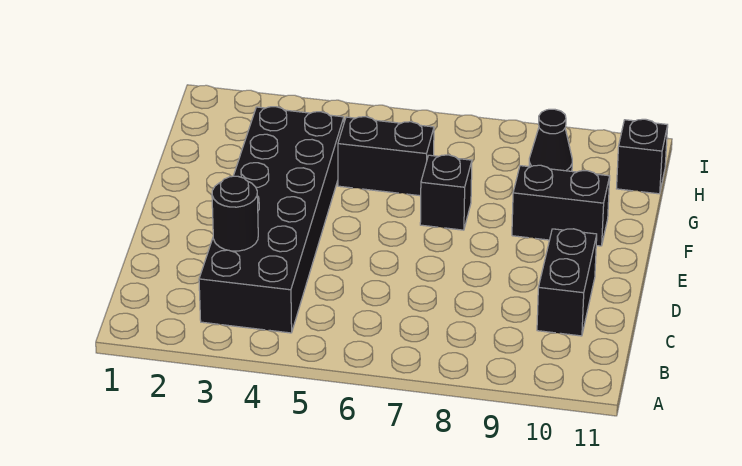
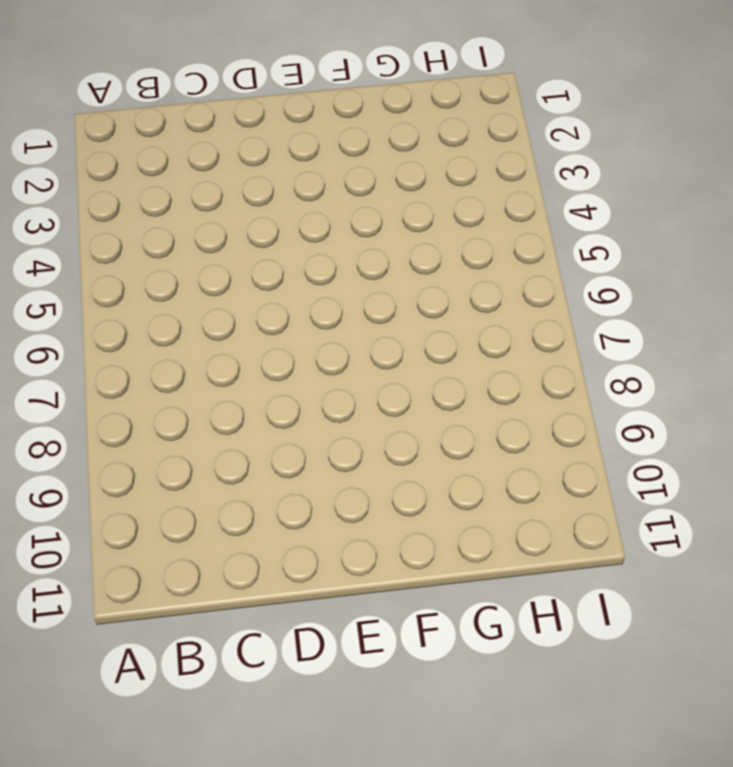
none -> black brick B3:G4 level 1
none -> black brick C10:D10 level 1

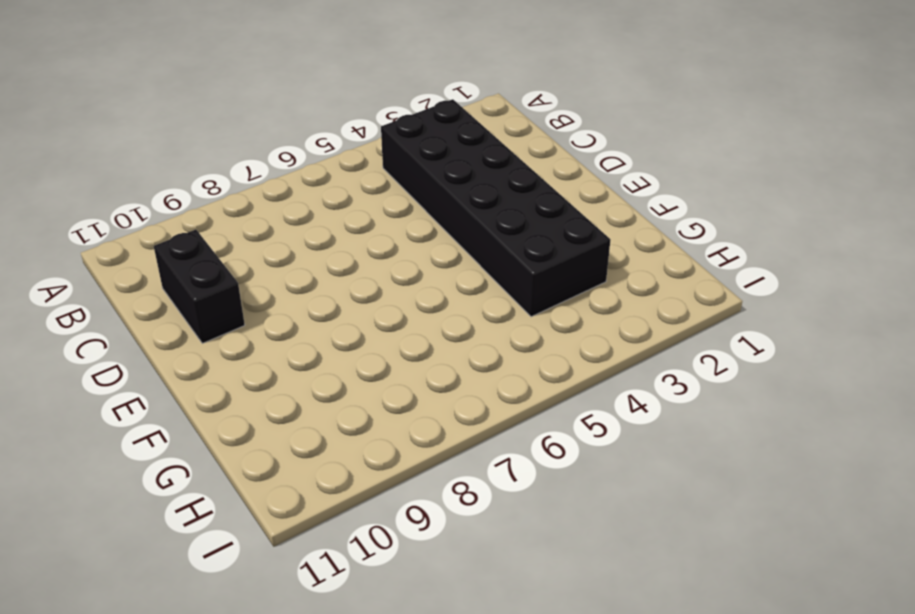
none -> black brick F7 level 1
none -> black brick F9:F10 level 1

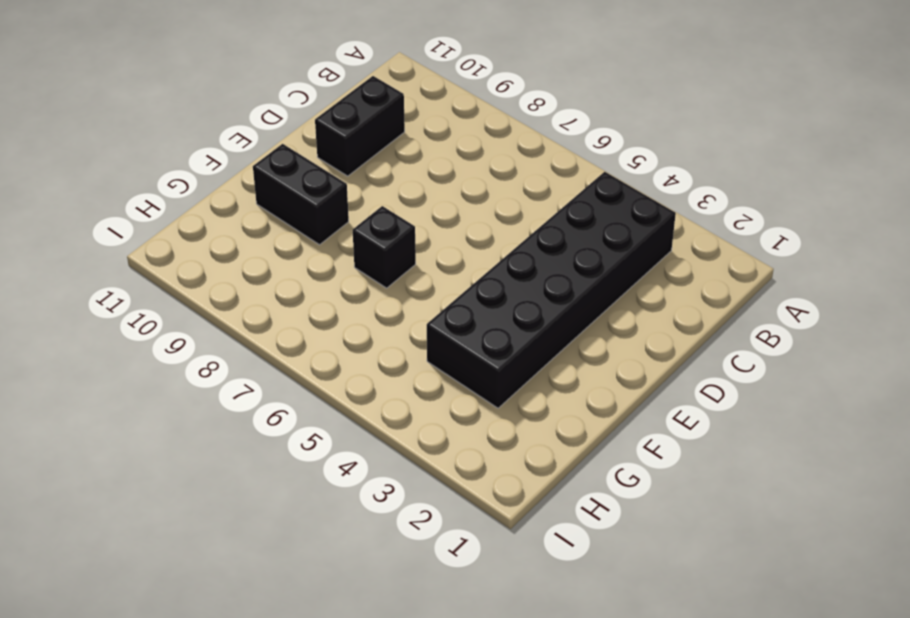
none -> black brick G5:G6 level 1
none -> black cone H9 level 1

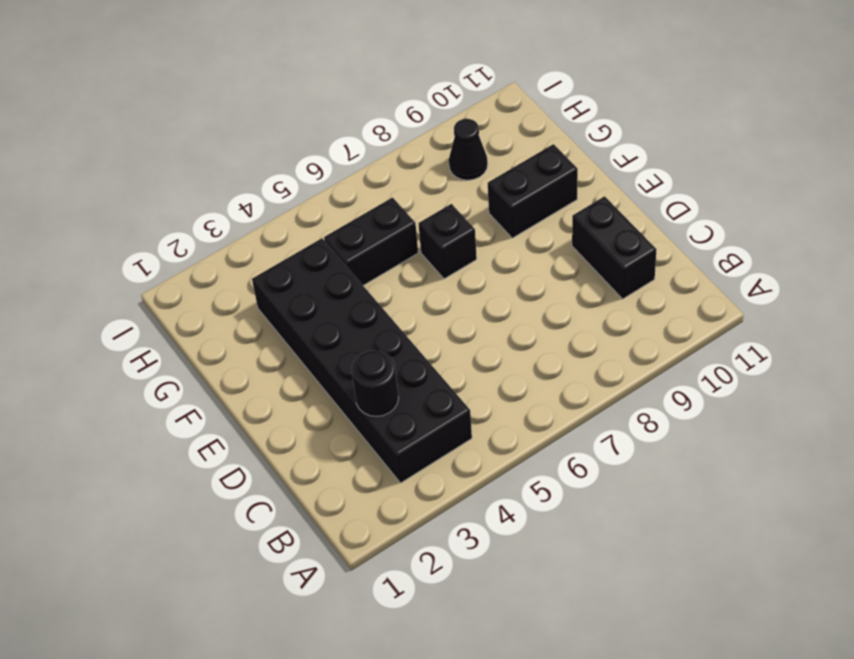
none -> black brick H11 level 1

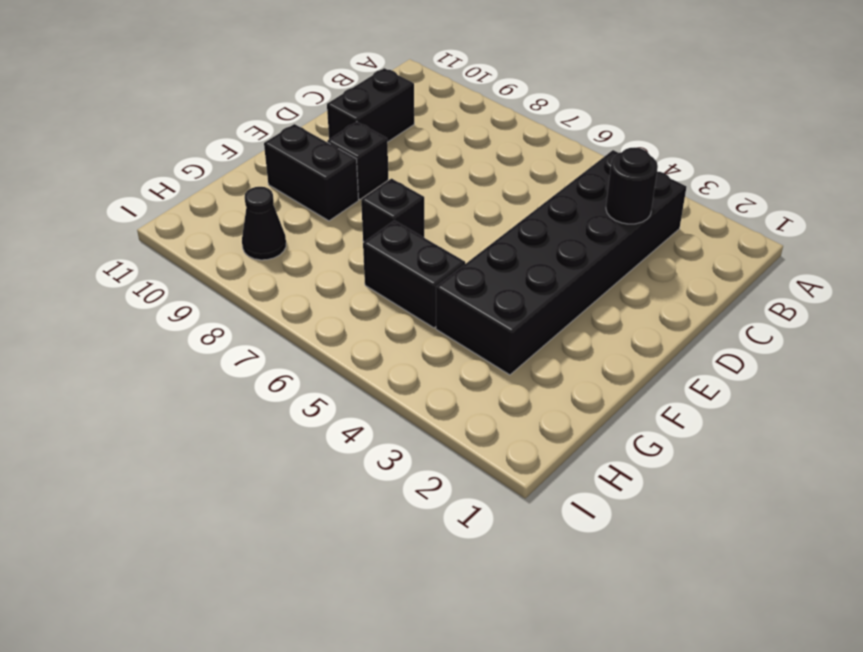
black brick E9 level 1 -> black brick H11 level 1

